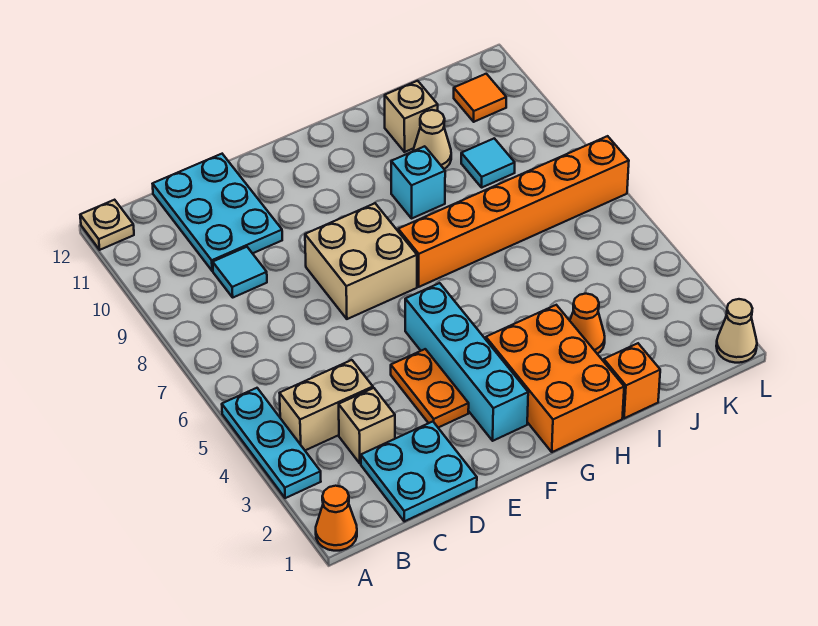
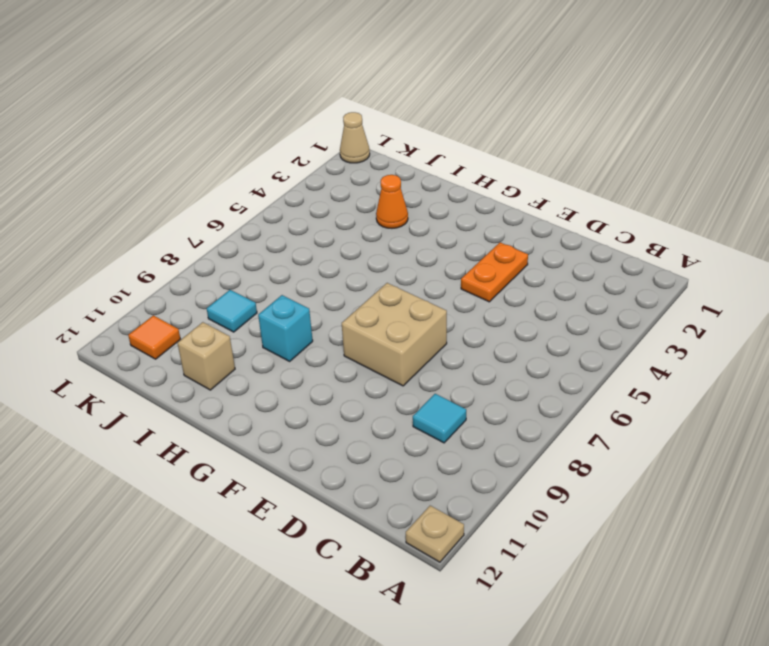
none -> orange cone A1 level 1
none -> cyan plate A3:A5 level 1
none -> tan brick B4:C4 level 1

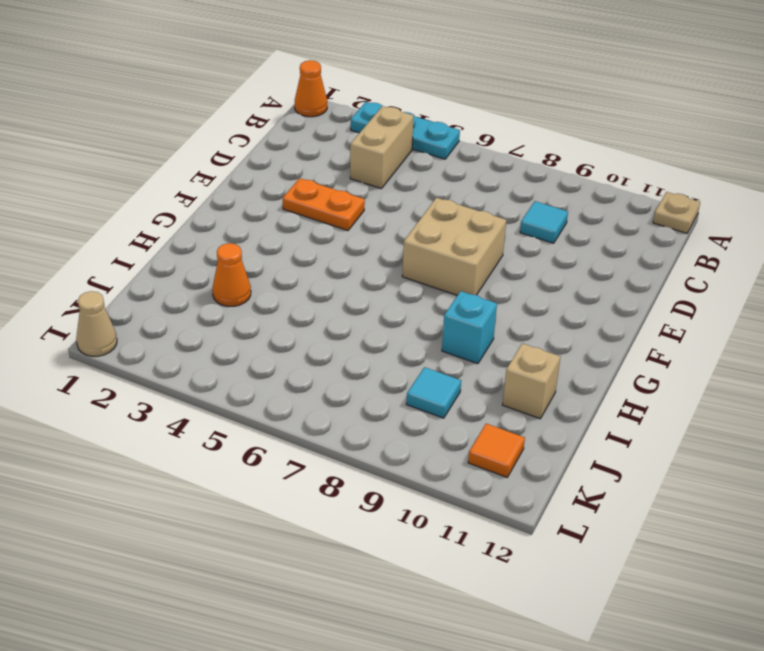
none -> cyan plate C1:D2 level 1
none -> tan brick C3 level 1
none -> cyan plate C10:D12 level 1

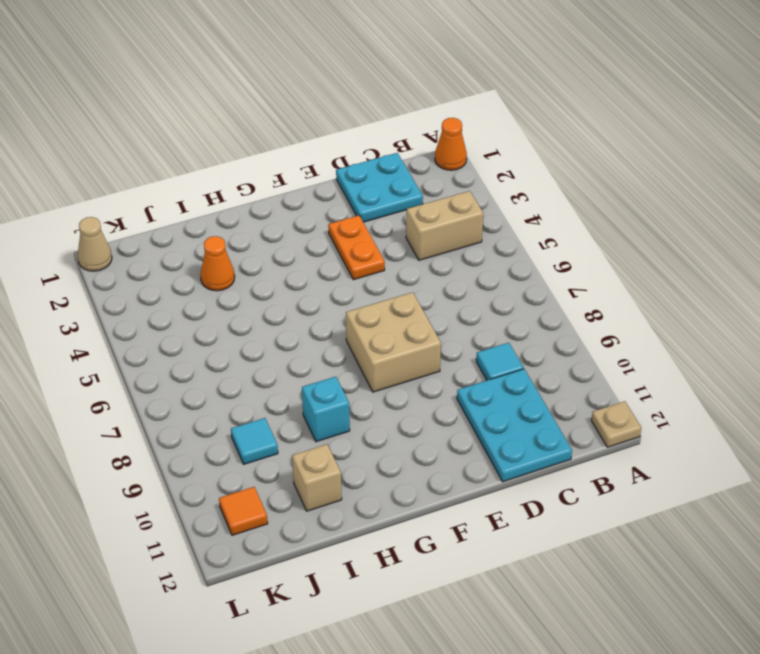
none -> cyan plate A3:A5 level 1
none -> tan brick C3 level 1
none -> cyan brick F2:F5 level 1

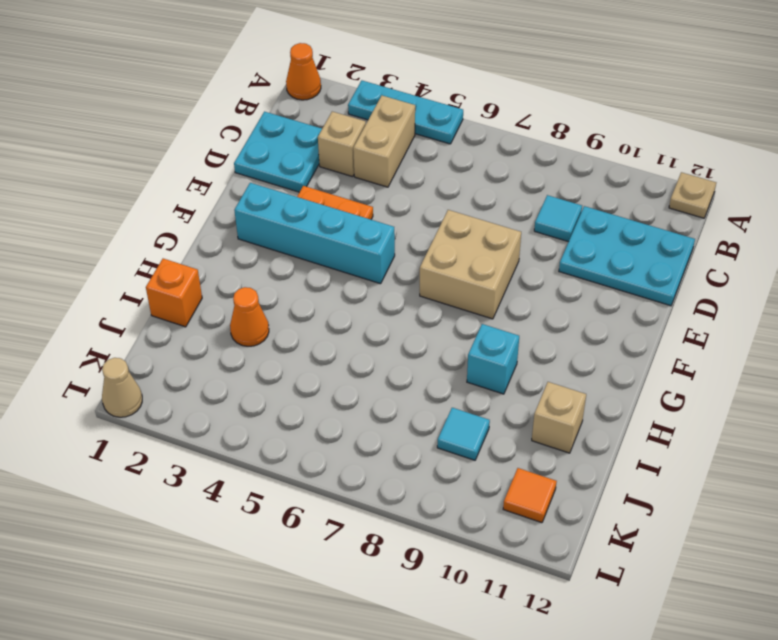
none -> orange brick G1:H3 level 1
none -> orange brick G7:L7 level 1
none -> tan cone I10 level 1

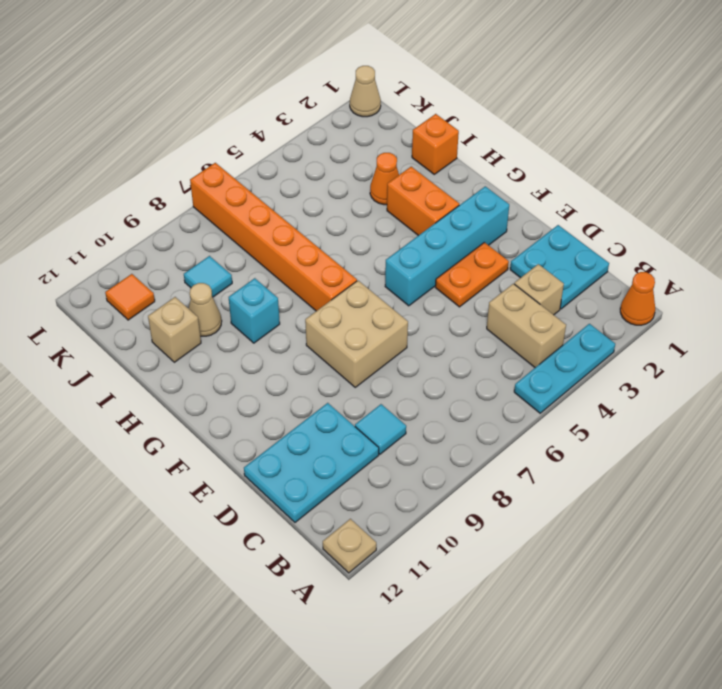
orange brick G3:H3 level 1 -> orange brick G1:H3 level 1

